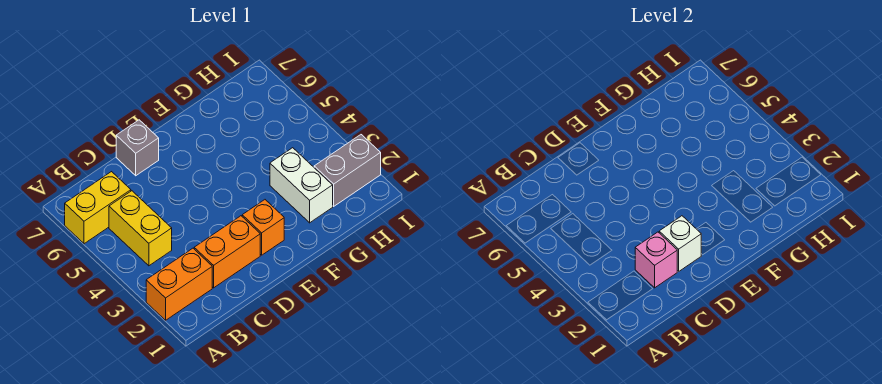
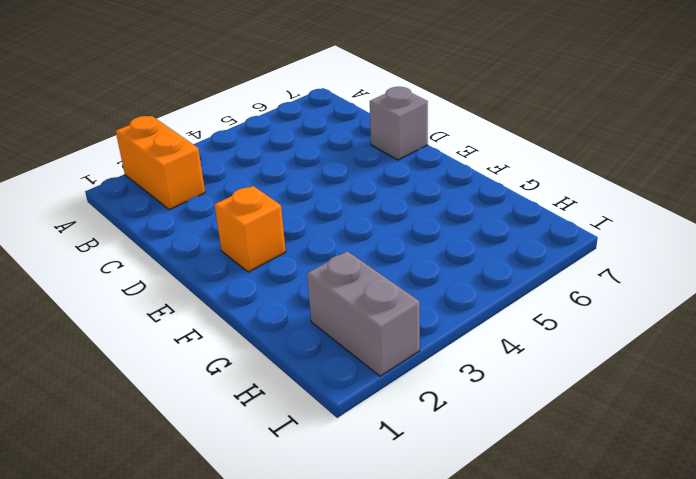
none -> yellow brick A6:B6 level 1
none -> yellow brick B4:B5 level 1

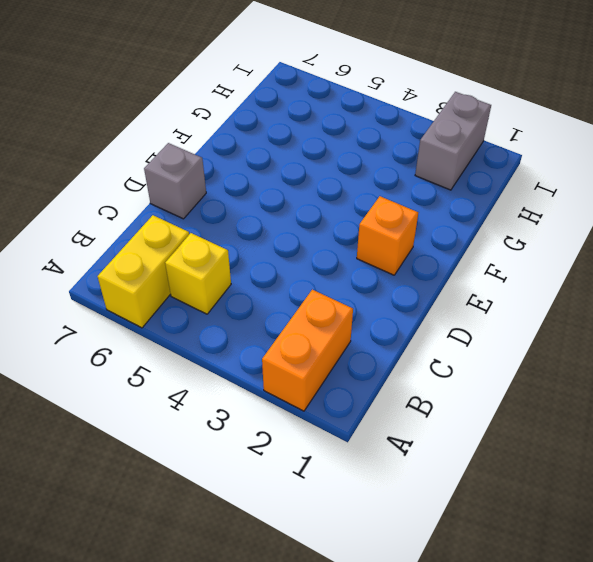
yellow brick B5 level 1 -> yellow brick B4:B5 level 1
none -> orange brick C2:D2 level 1
none -> white brick G2:G3 level 1

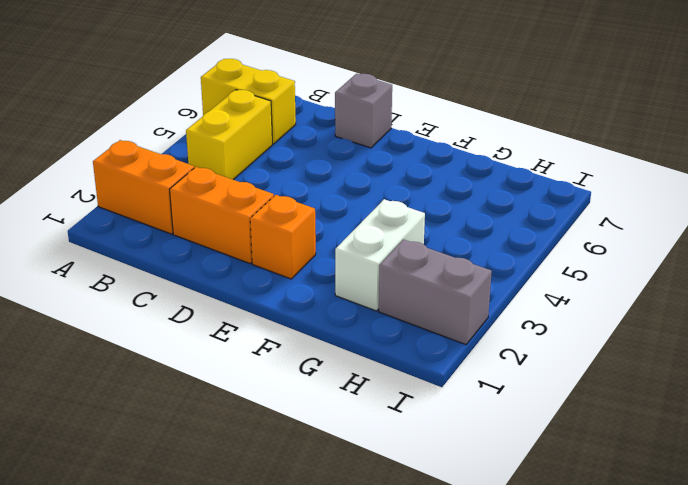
none -> pink brick C2 level 2
none -> white brick D2 level 2

